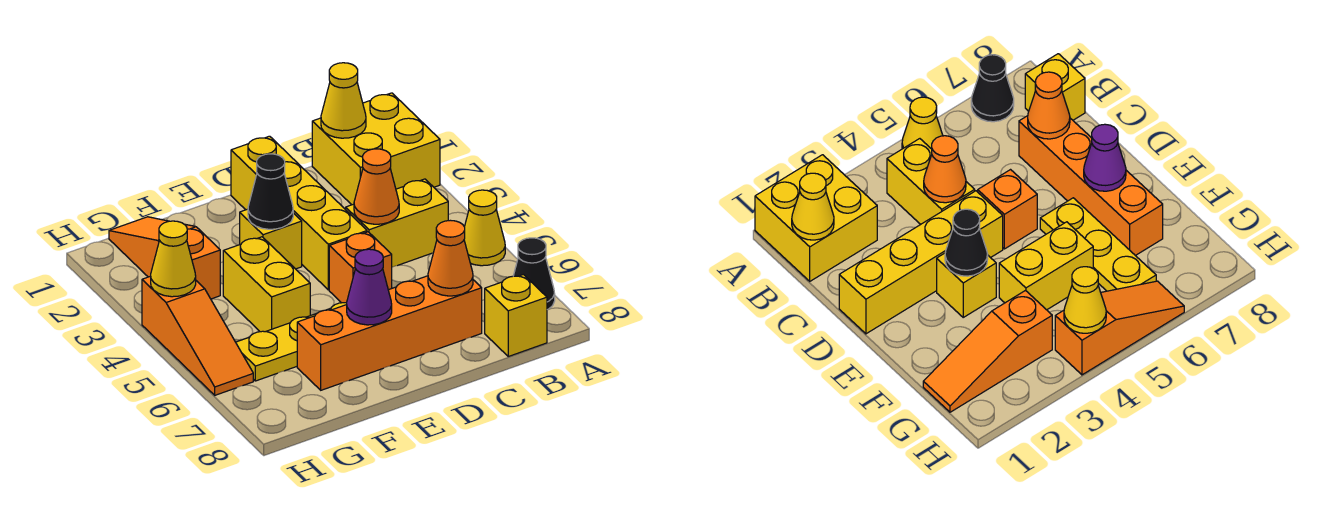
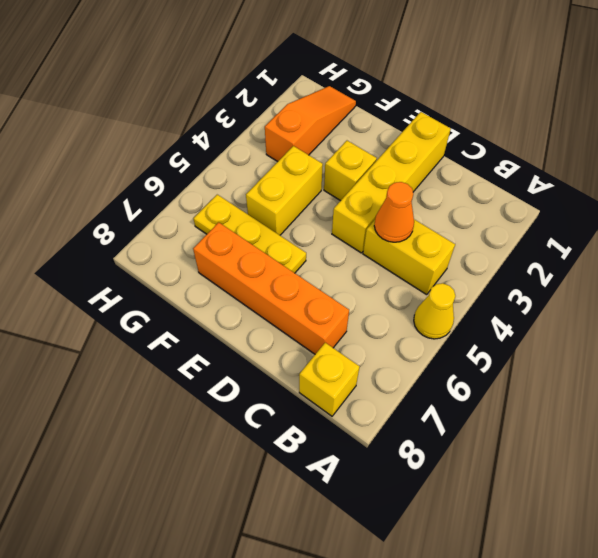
none -> yellow brick A1:B2 level 1
none -> black cone A7 level 1
none -> orange brick D5 level 1

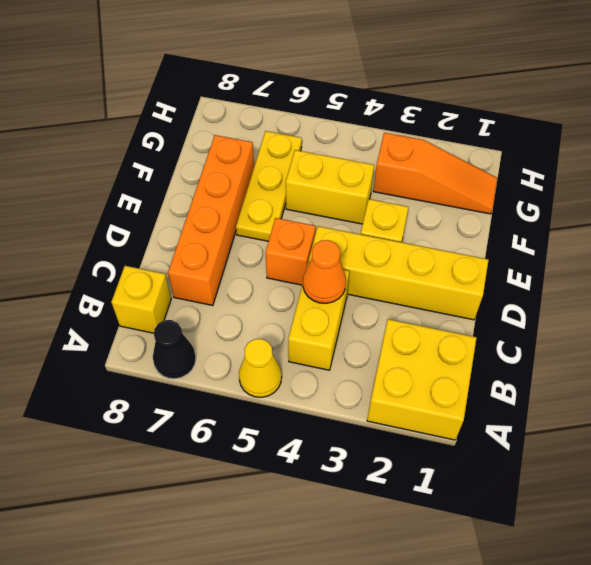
none -> orange slope H4:H6 level 1 top 4
none -> yellow cone B1 level 2
none -> orange cone C7 level 2

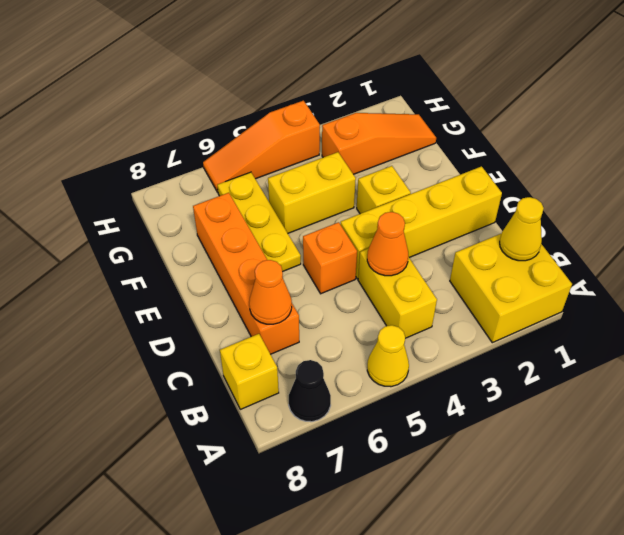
none -> black cone E3 level 2
none -> purple cone E7 level 2
none -> yellow cone H4 level 2

